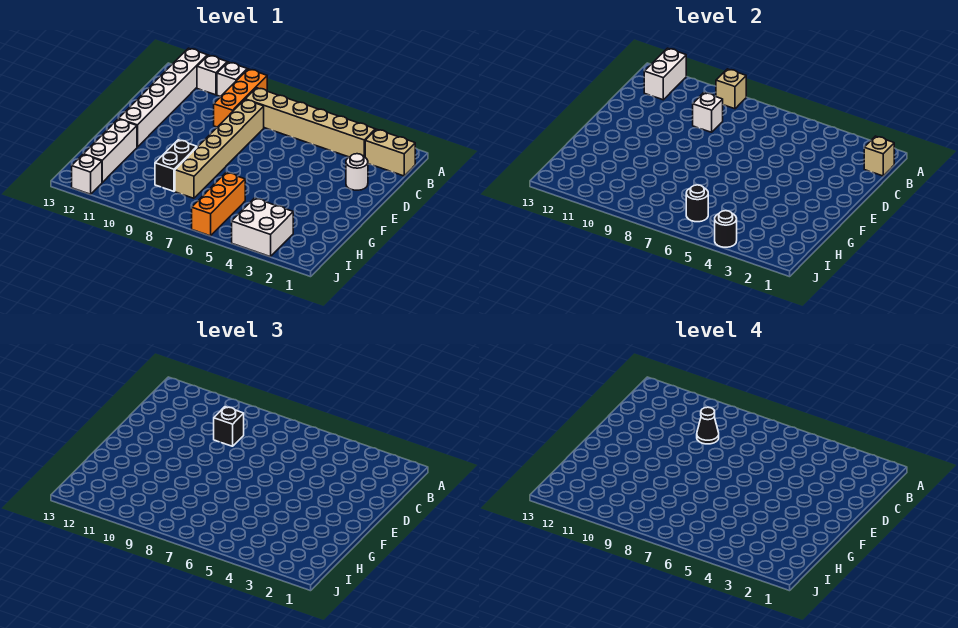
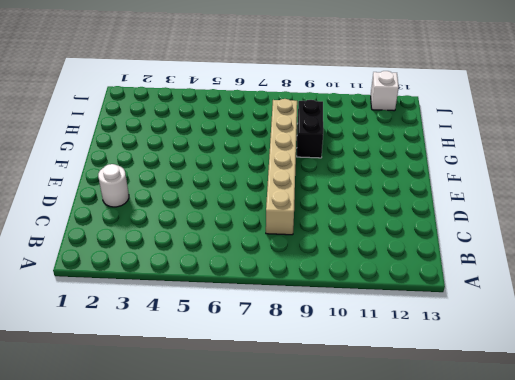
none -> orange brick A9:C9 level 1
none -> white brick A10 level 1
none -> white brick A11 level 1

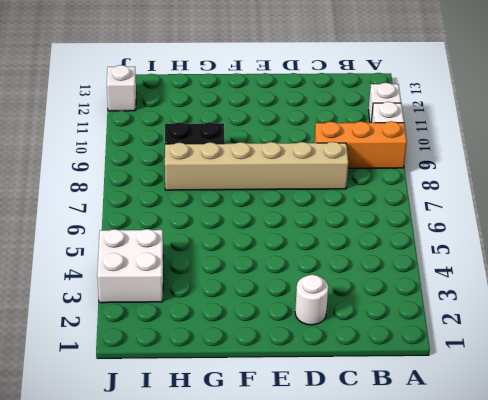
none -> white brick A12:F12 level 1
none -> tan brick B1:B2 level 1
none -> tan brick B3:B8 level 1

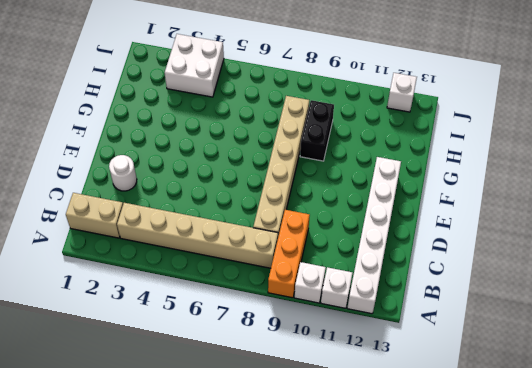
none -> white brick G12:I12 level 1
none -> orange brick H6:J6 level 1
none -> tan brick A9 level 2

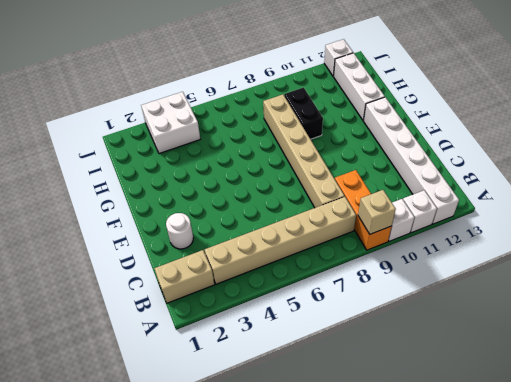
none -> orange brick H6:J6 level 1
none -> white brick A12:B12 level 2
none -> tan brick B1 level 2

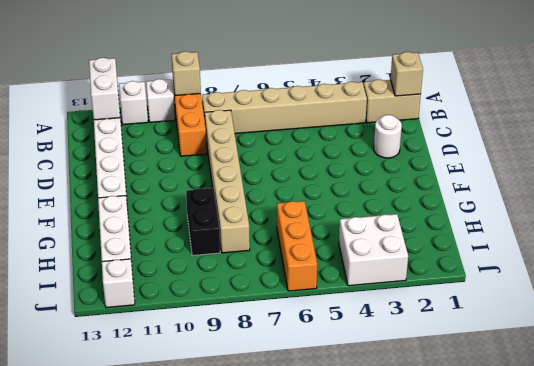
none -> white brick C9 level 2
none -> black round brick I6 level 2
none -> black round brick J4 level 2

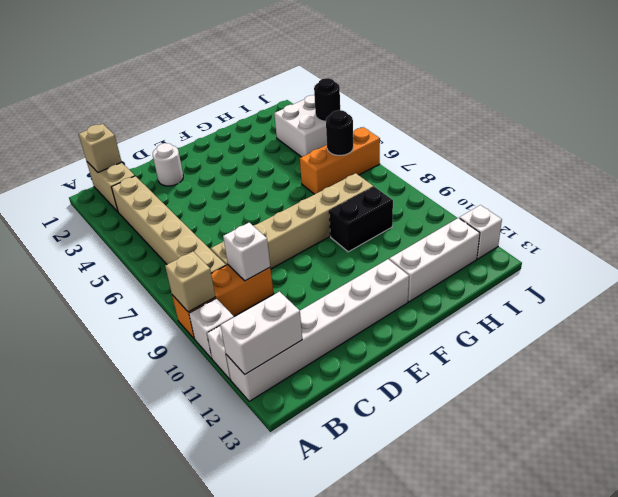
none -> black brick C9 level 3
none -> black cone C9 level 4

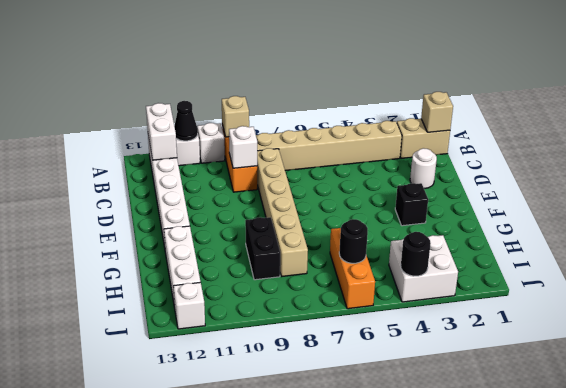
black cone A11 level 2 -> black cone C9 level 4
black brick F3 level 1 -> black brick C9 level 3

